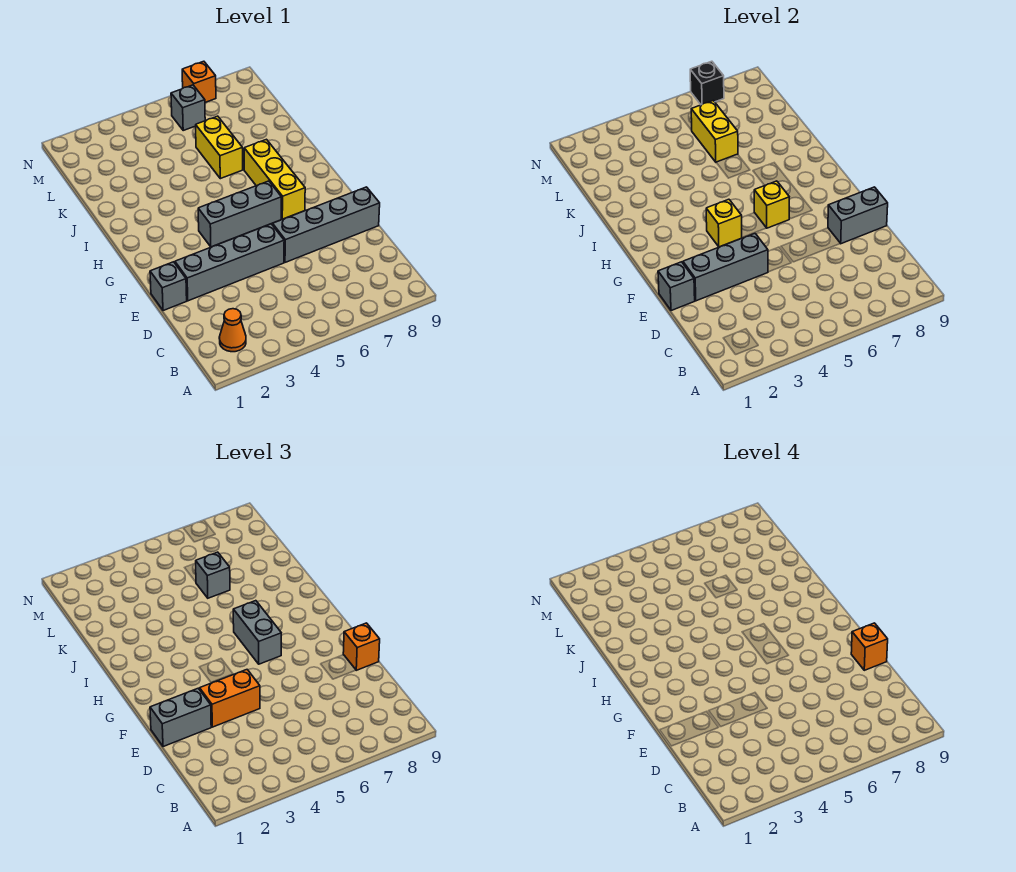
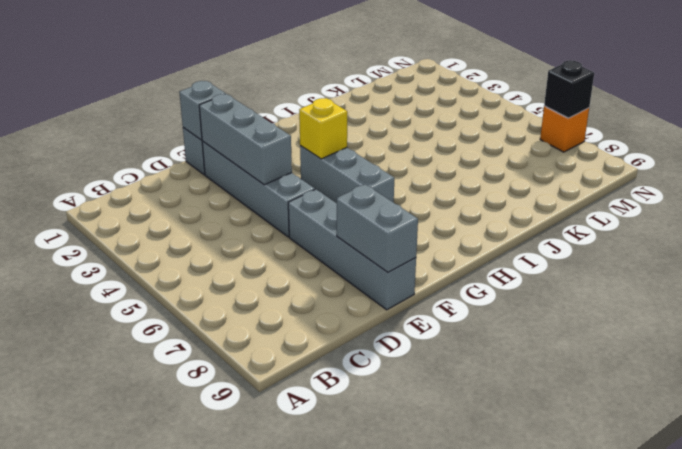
none -> orange cone B2 level 1
none -> yellow brick G7:I7 level 1
none -> yellow brick J6:K6 level 1

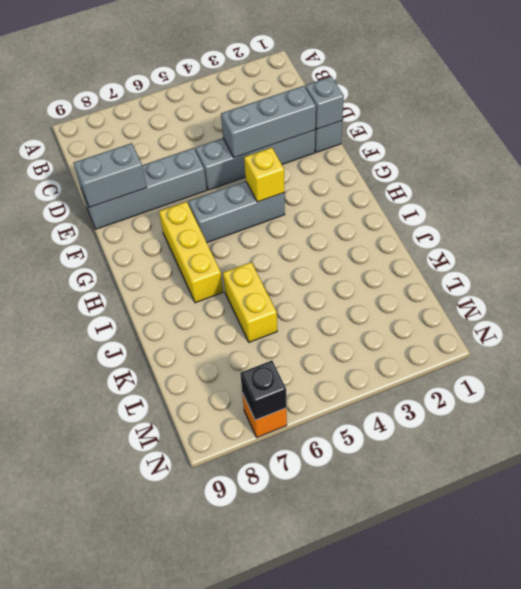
none -> orange cone B2 level 1
none -> grey brick M6 level 1
none -> yellow brick G6 level 2

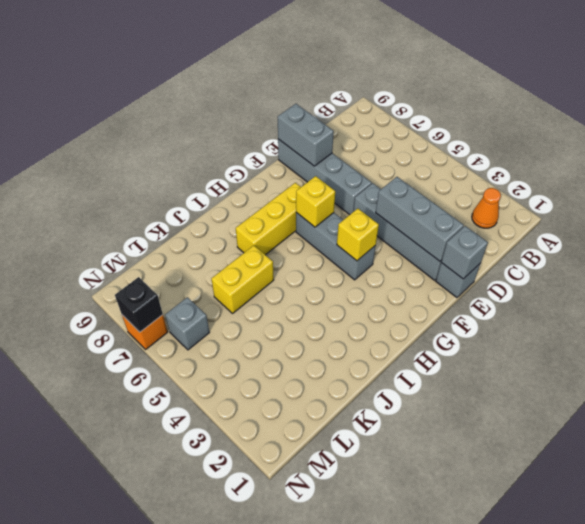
none -> yellow brick K6:L6 level 2
none -> grey brick E1:E2 level 3
none -> orange brick E3:E4 level 3

